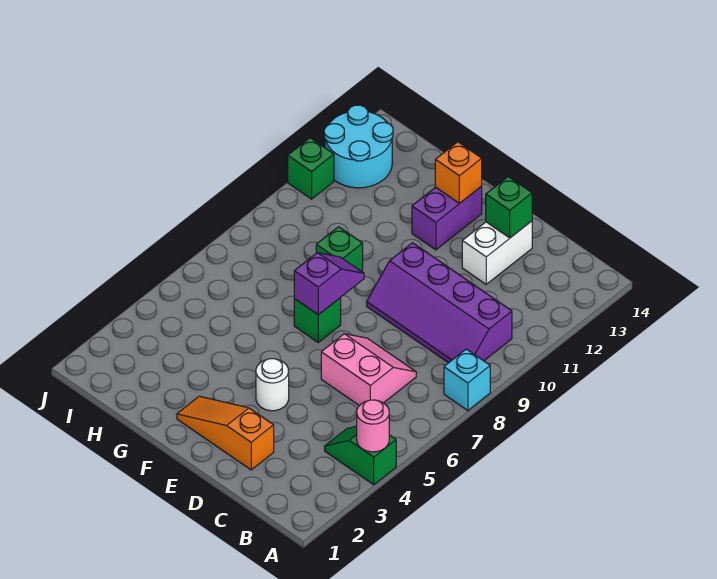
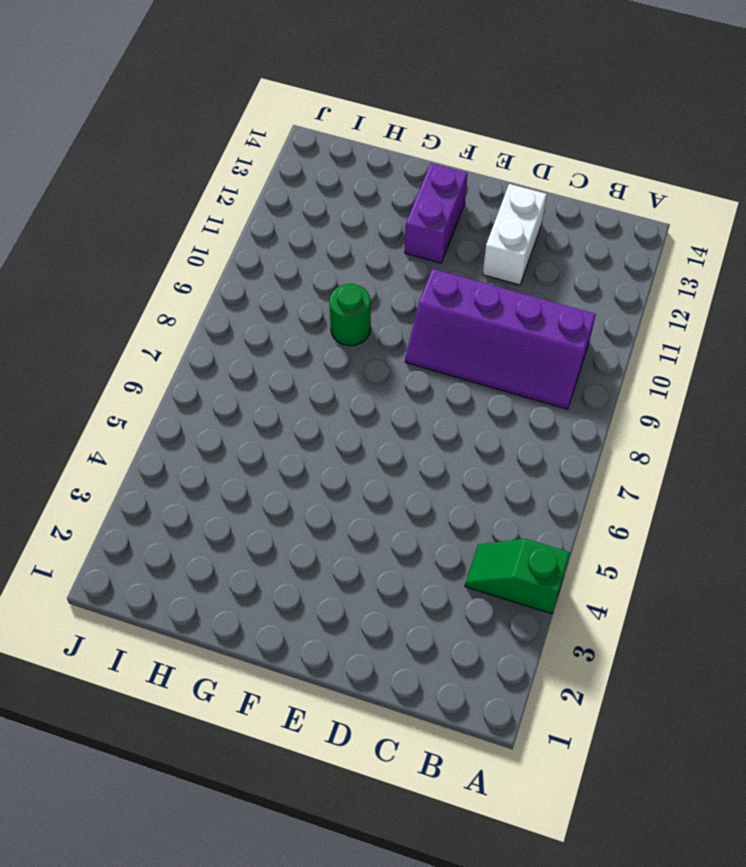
green round brick G9 level 1 -> green brick G9 level 1
none -> cyan brick A8 level 1
none -> pink slope C6:D7 level 1 top 6
none -> orange slope D2:F2 level 1 top D

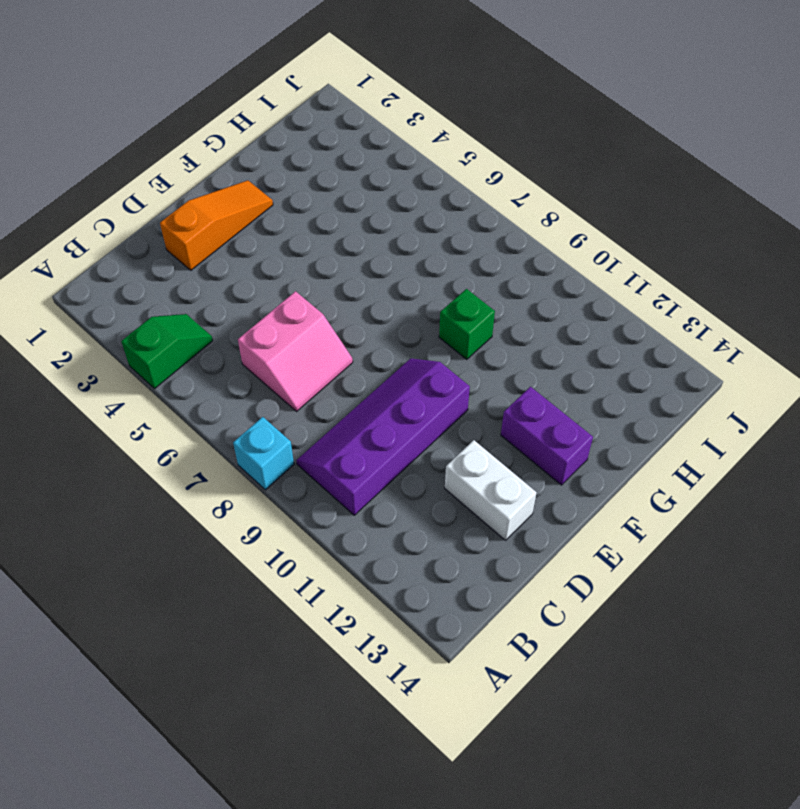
none -> white round brick E4 level 1
none -> green brick F7 level 1
none -> cyan round brick I12:J13 level 1

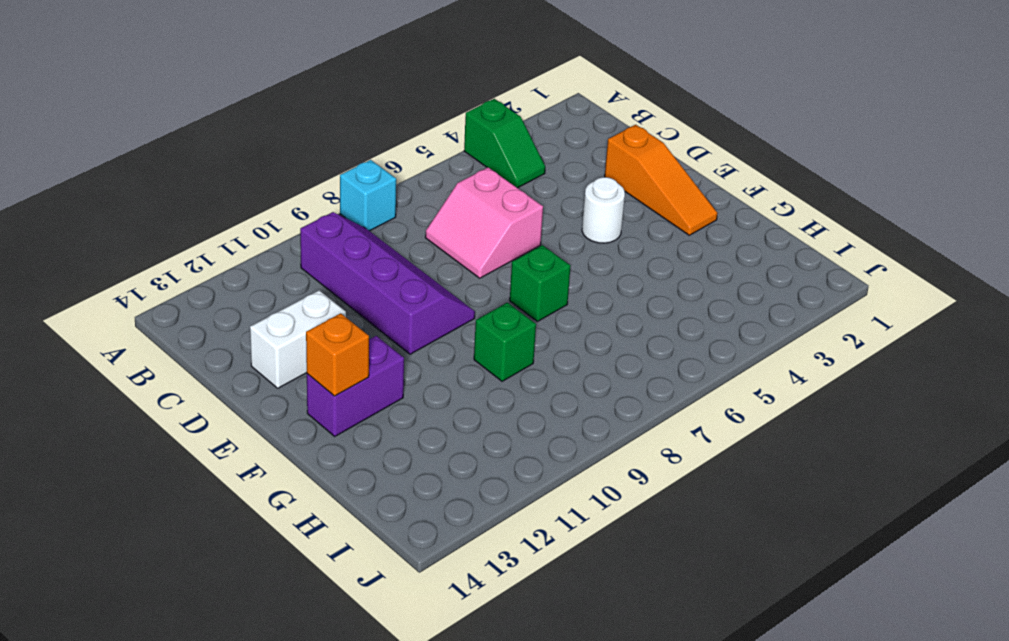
none -> cyan round brick I12:J13 level 1
none -> green brick J11 level 1
none -> pink round brick A4 level 2

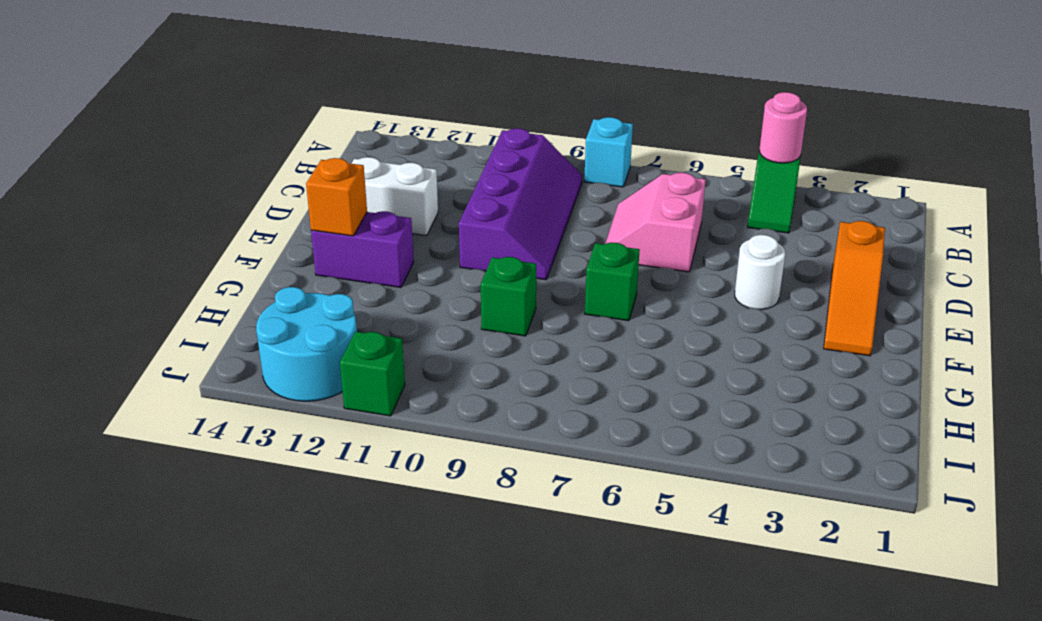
none -> green brick D13 level 2
none -> purple slope F7:F8 level 2 top 7

